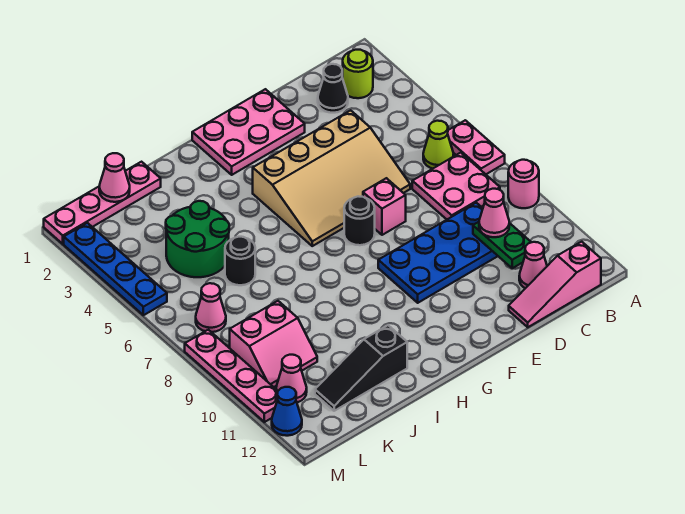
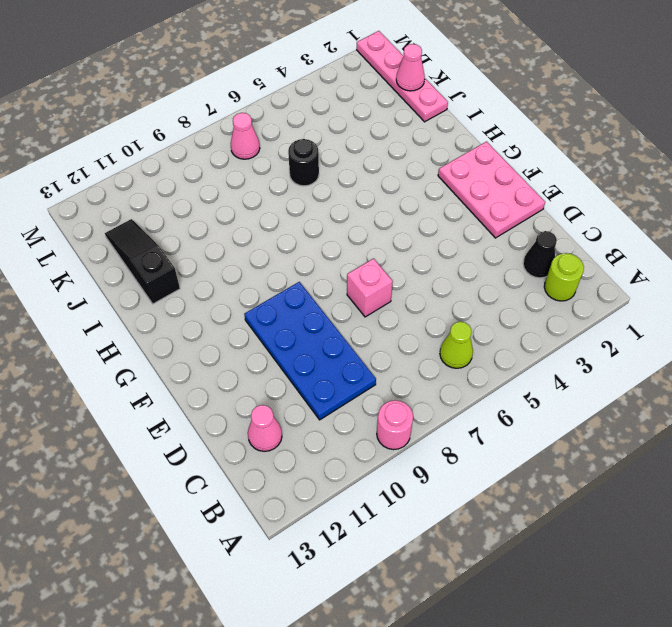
none -> pink plate A6:A7 level 1
none -> pink plate B7:C8 level 1
none -> pink slope B13:D13 level 1 top B

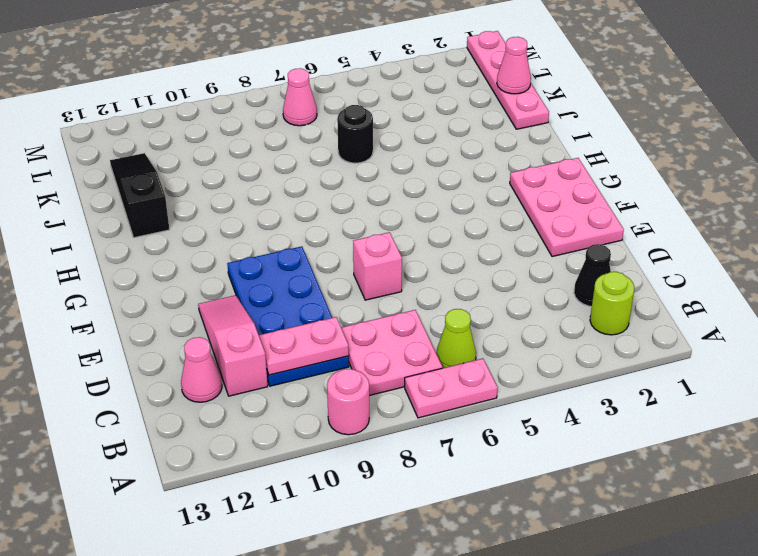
pink plate C9:C10 level 2 -> green plate C10:C11 level 2
pink slope C11:E11 level 1 top C -> pink slope B13:D13 level 1 top B
none -> tan slope D4:G6 level 1 top 4
none -> black round brick F7 level 1
none -> green round brick J4:K5 level 1

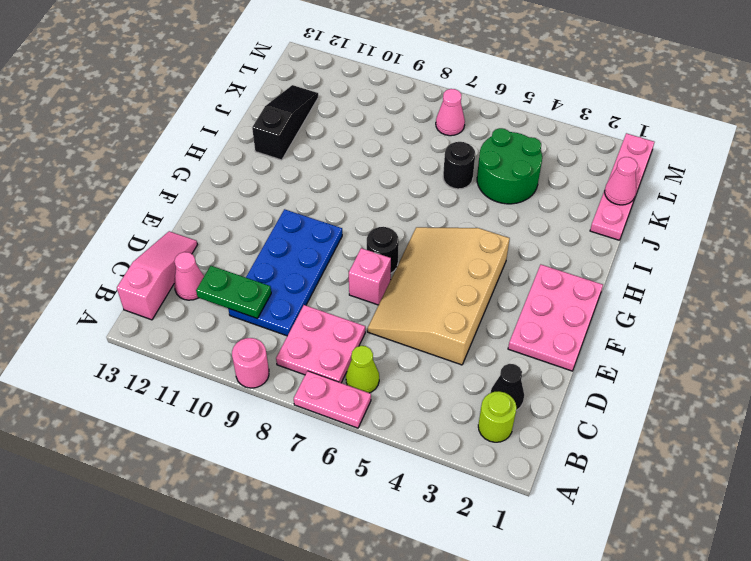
none -> pink slope K9:L10 level 1 top 9
none -> pink cone L11 level 1
none -> blue plate M2:M5 level 1

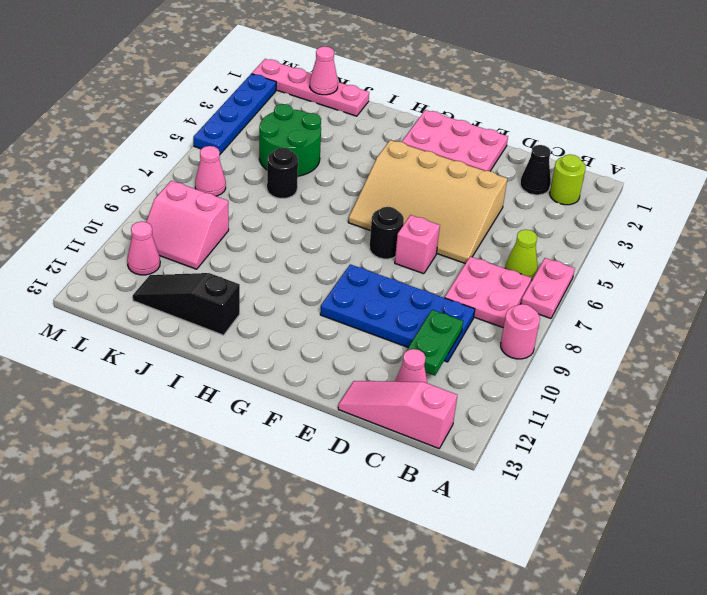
none -> pink plate M8:M11 level 1
none -> blue cone M12 level 1
none -> pink cone C10 level 3

